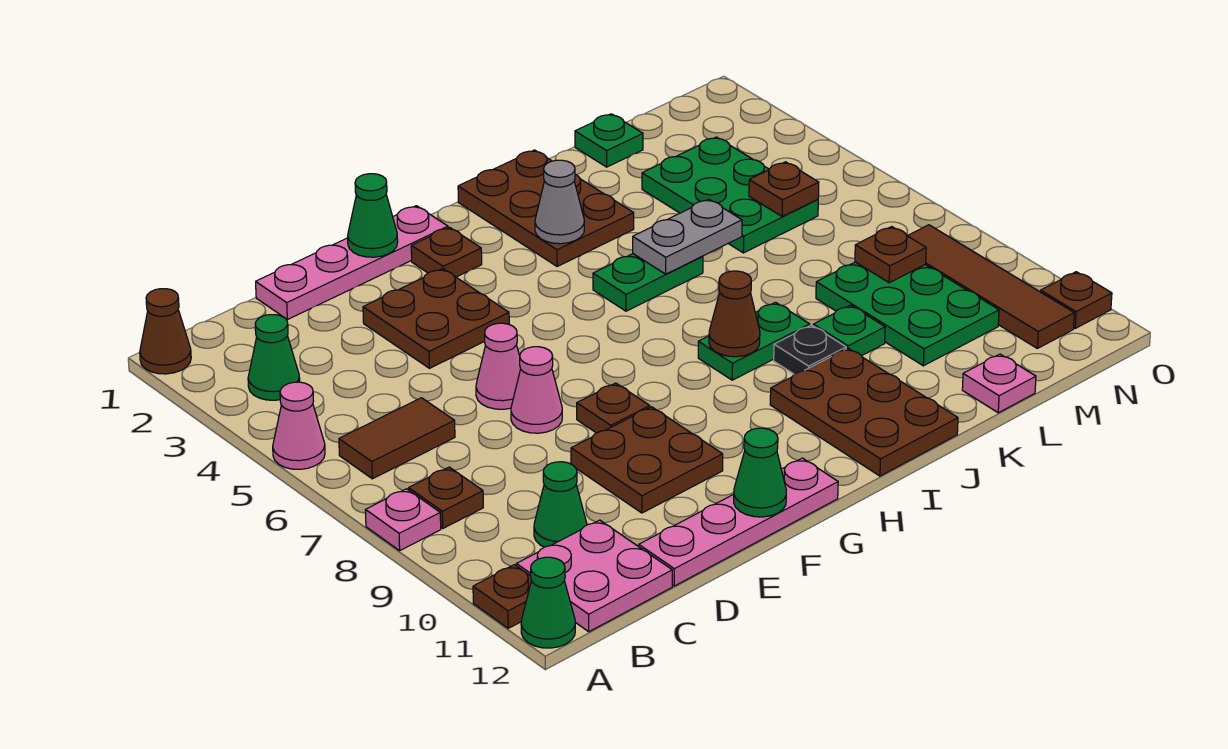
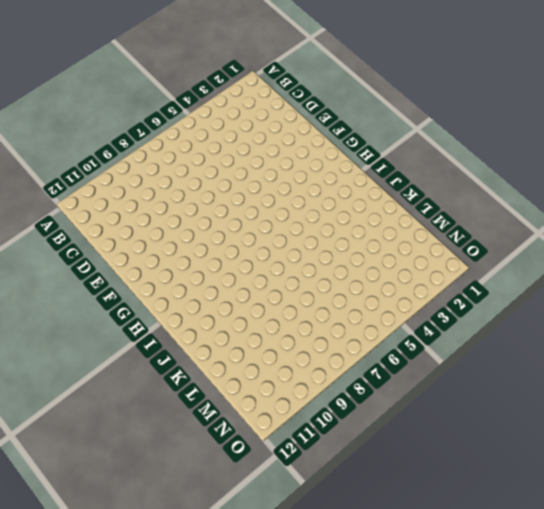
none -> brown cone A1 level 1
none -> pink cone A5 level 1
none -> pink plate A8 level 1
none -> brown plate A11 level 1

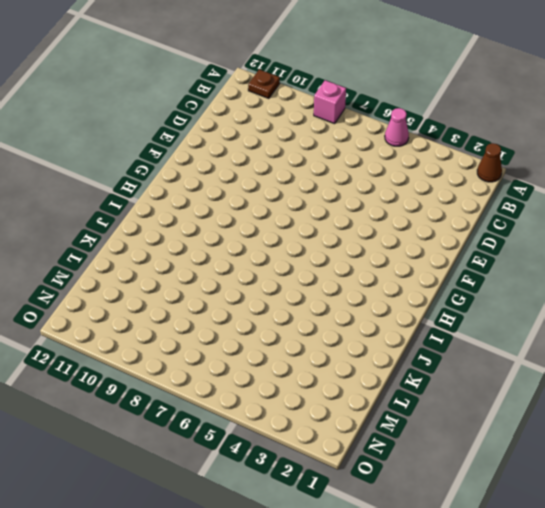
pink brick A8 level 1 -> pink plate A8 level 1
none -> green cone A12 level 1
none -> green cone B3 level 1
none -> brown tile B6:C6 level 1
none -> brown plate B8 level 1

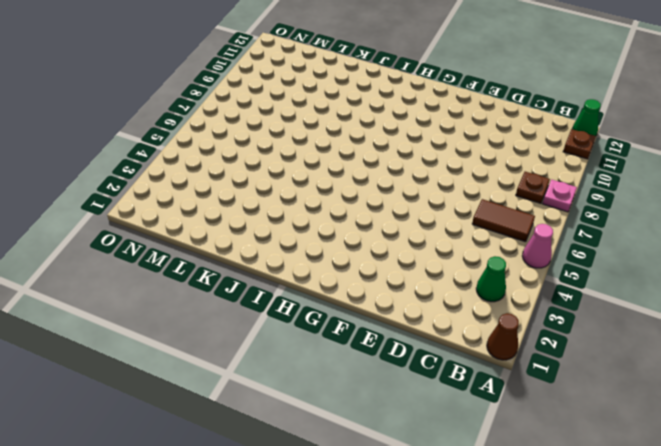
none -> pink plate B11:C12 level 1
none -> green cone C10 level 1
none -> pink plate D1:G1 level 1
none -> pink plate D12:G12 level 1

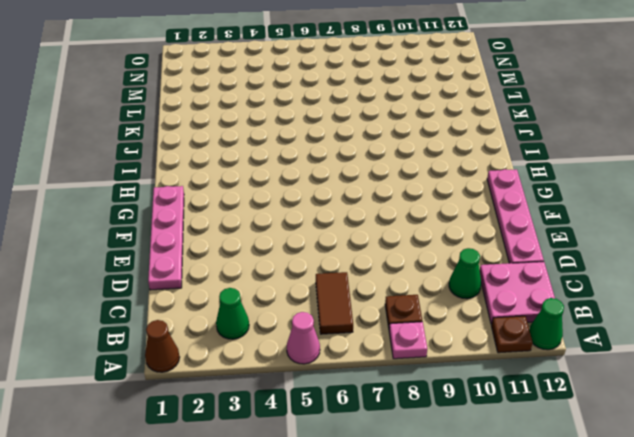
none -> brown plate E3:F4 level 1
none -> pink cone E6 level 1
none -> pink cone E7 level 1
none -> brown plate E9:F10 level 1

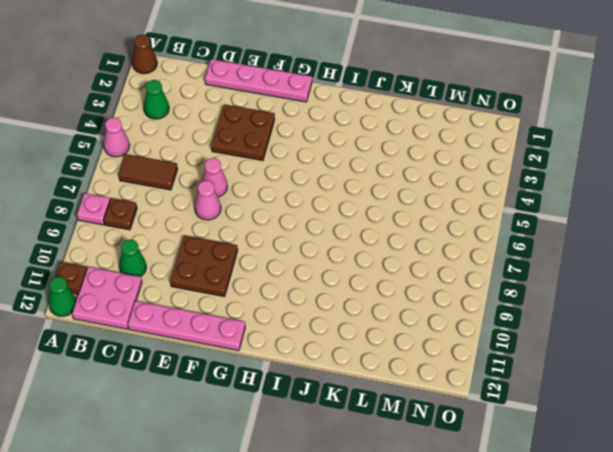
none -> brown plate F8 level 1
none -> brown plate G2 level 1
none -> brown plate I1:J3 level 1
none -> green plate I5:J5 level 1

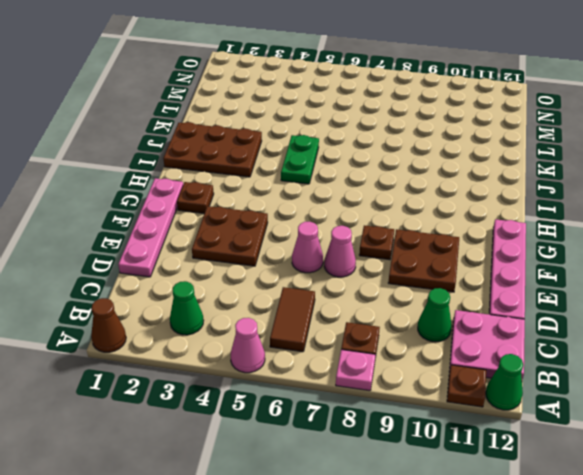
none -> green plate I8:J8 level 1
none -> brown plate I10:J12 level 1
none -> black plate J9 level 1
none -> green plate K9 level 1

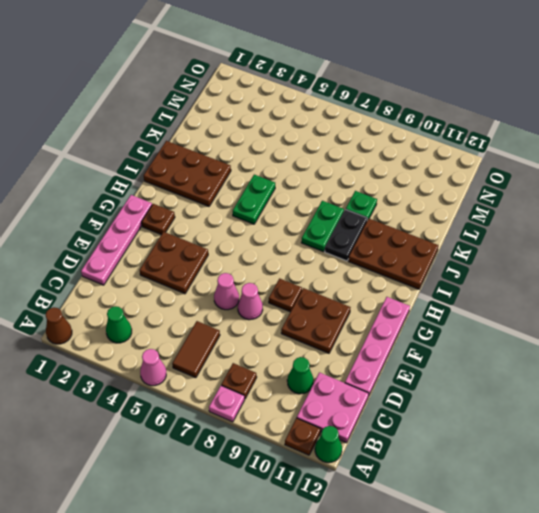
black plate I9:J9 level 1 -> black plate J9 level 1
none -> green plate L1 level 1
none -> green plate L3:M5 level 1
none -> green plate L8:M10 level 1
none -> pink plate L12 level 1

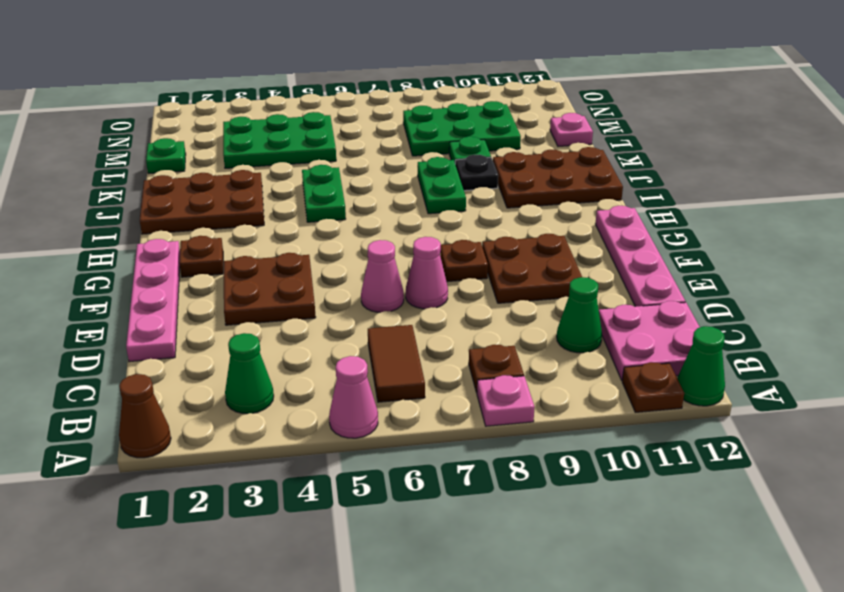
none -> brown tile N8:N11 level 1
none -> brown plate O11 level 1
none -> green cone F1 level 2
none -> green cone F12 level 2

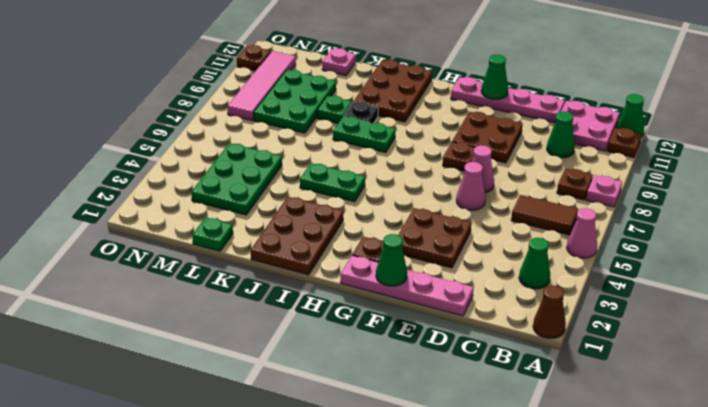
pink tile N8:N11 level 1 -> brown tile N8:N11 level 1
none -> grey cone I3 level 2
none -> brown cone I8 level 2
none -> grey plate J5:K5 level 2
none -> brown plate M5 level 2

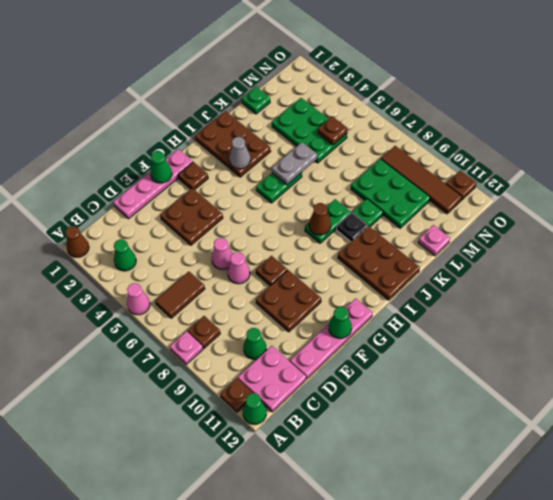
none -> brown plate M8 level 2

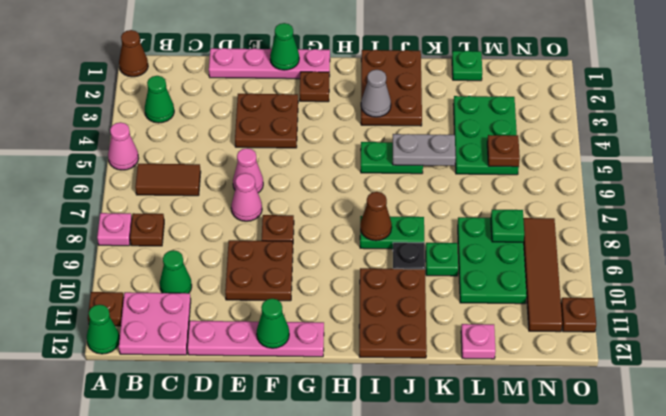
green plate M8 level 2 -> brown plate M8 level 2

